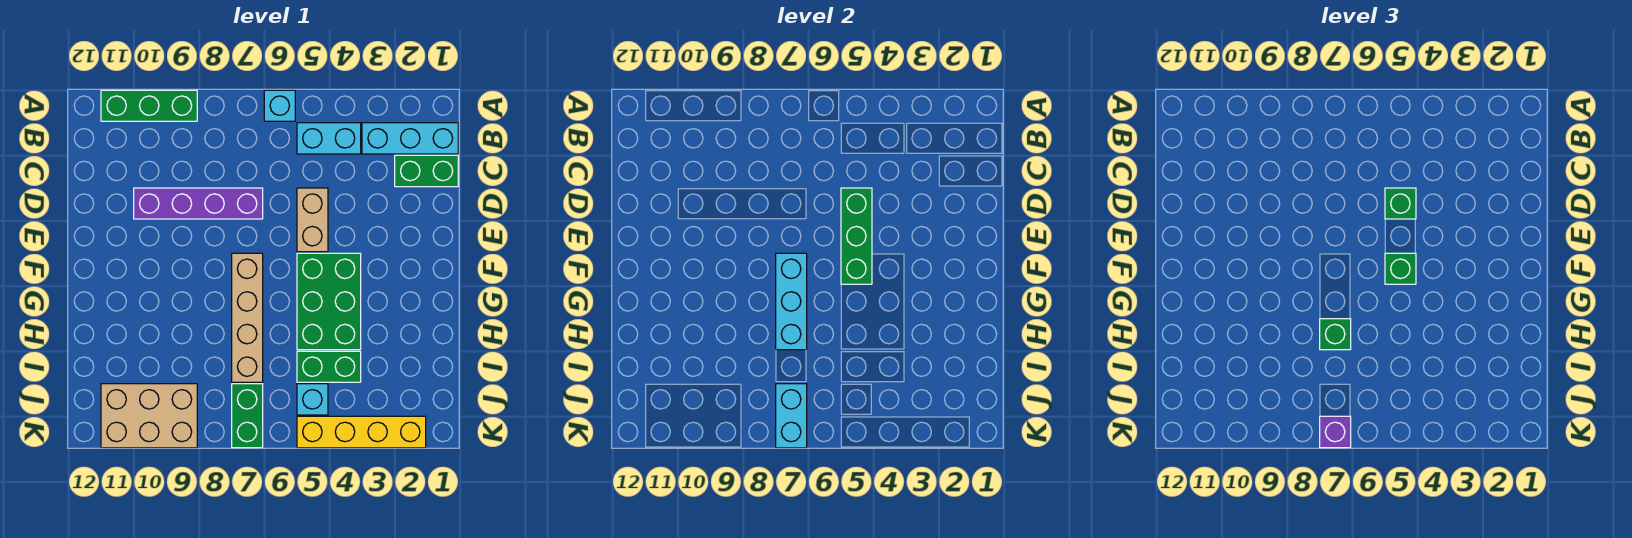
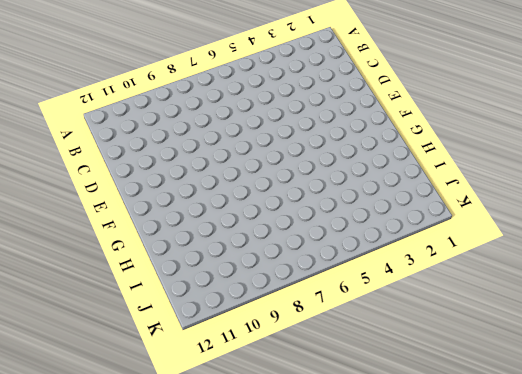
none -> cyan brick A6 level 1
none -> green brick A9:A11 level 1
none -> cyan brick B1:B3 level 1

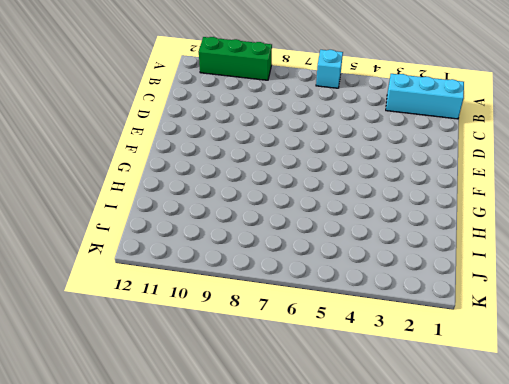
none -> cyan brick B4:B5 level 1
none -> green brick C1:C2 level 1
none -> tan brick D5:E5 level 1

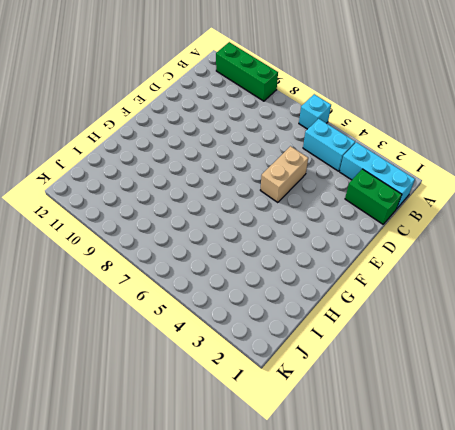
none -> purple brick D7:D10 level 1
none -> green brick F4:H5 level 1
none -> tan brick F7:I7 level 1

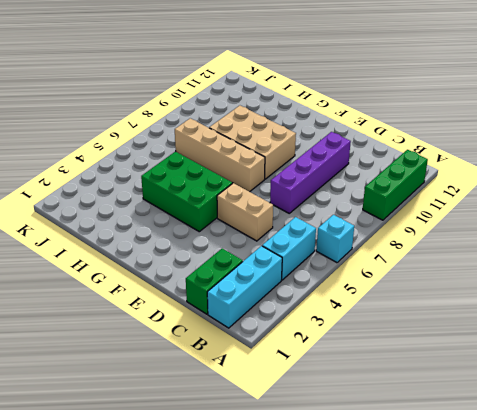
tan brick F8:H9 level 1 -> tan brick J9:K11 level 1
none -> green brick I4:I5 level 1
none -> cyan brick J5 level 1
none -> green brick J7:K7 level 1

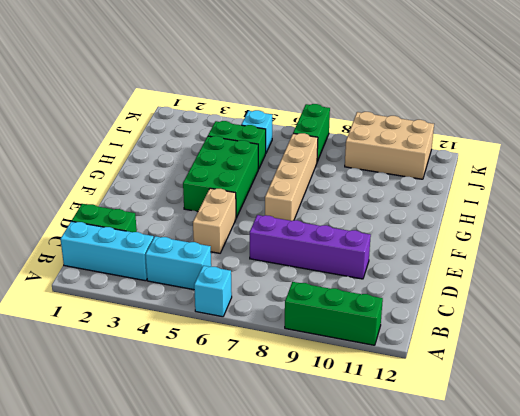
none -> yellow brick K2:K5 level 1
none -> green brick D5:F5 level 2
none -> cyan brick F7:H7 level 2

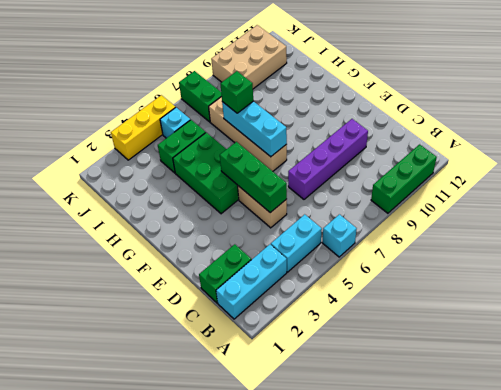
yellow brick K3:K5 level 1 -> yellow brick K2:K5 level 1
none -> cyan brick J7:K7 level 2
none -> green brick D5 level 3
none -> green brick F5 level 3

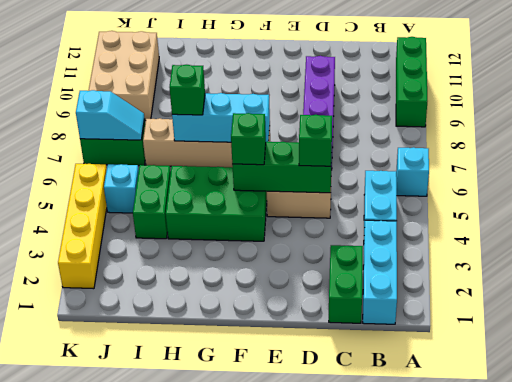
cyan slope J7:K7 level 2 top K -> cyan brick J7:K7 level 2
none -> purple brick K7 level 3

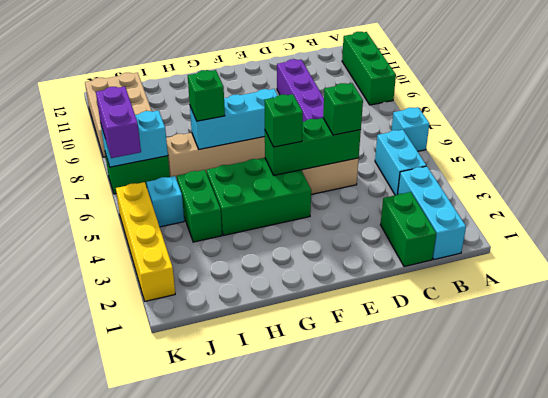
purple brick K6:K7 level 3 -> purple brick K7 level 3

